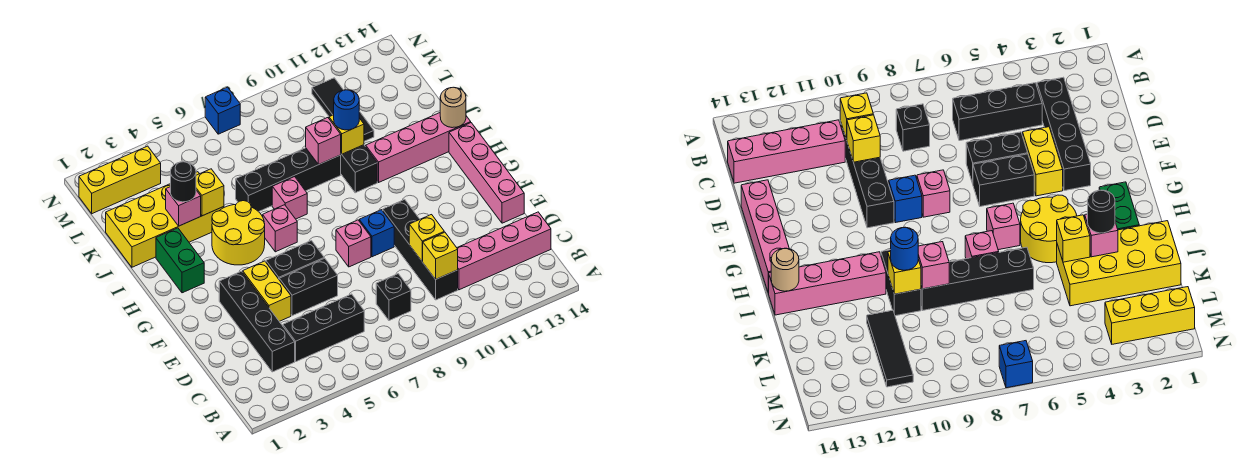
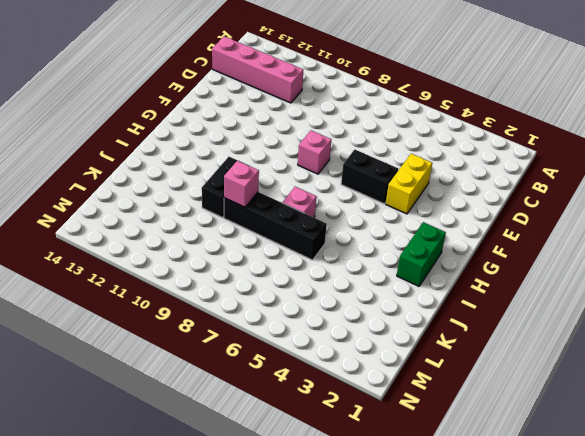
none -> black brick C3:F3 level 1
none -> black brick C4:C6 level 1
none -> black brick C8 level 1
none -> black brick C10:F10 level 1

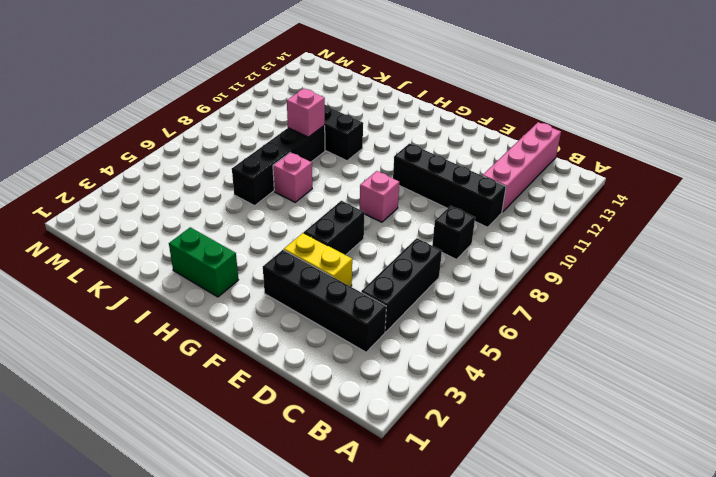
none -> black brick E5:E6 level 1
none -> pink brick E14:H14 level 1
none -> blue brick F9 level 1
none -> yellow round brick H4:I5 level 1

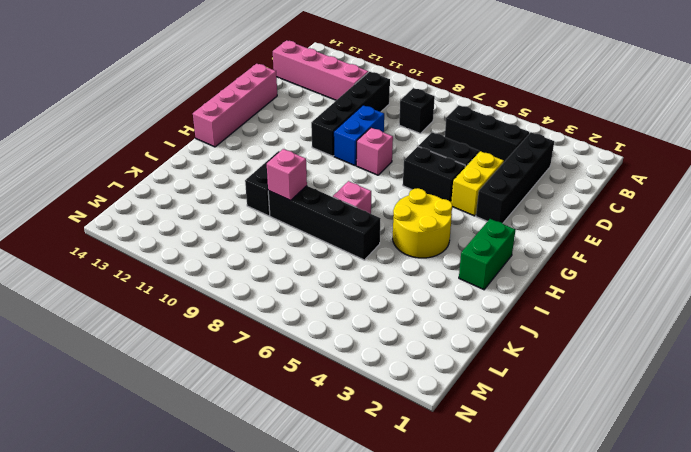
blue brick E9:F9 level 1 -> blue brick F9 level 1
none -> pink brick H6 level 1
none -> pink brick I11:I14 level 1
none -> yellow brick J1:K4 level 1
none -> black tile K11:M11 level 1

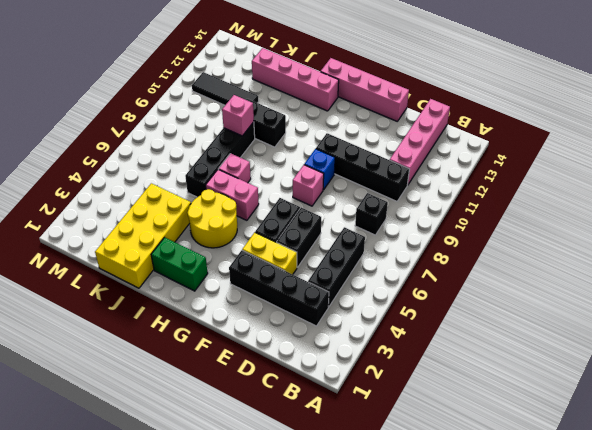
pink brick H6:I6 level 1 -> pink brick H6 level 1
pink brick H13:K13 level 1 -> pink brick I11:I14 level 1
none -> yellow brick M1:M3 level 1
none -> blue brick N7 level 1
none -> yellow brick C10 level 2
none -> yellow brick D10 level 2

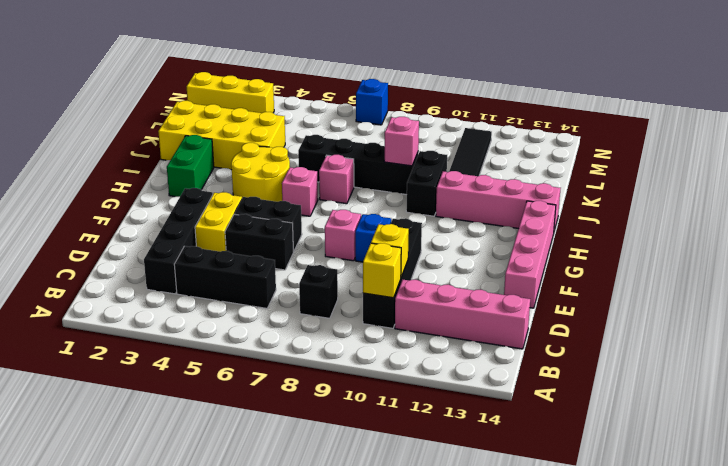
none -> tan round brick I14 level 2
none -> pink brick J3 level 2
none -> yellow brick J4 level 2
none -> yellow brick J10 level 2

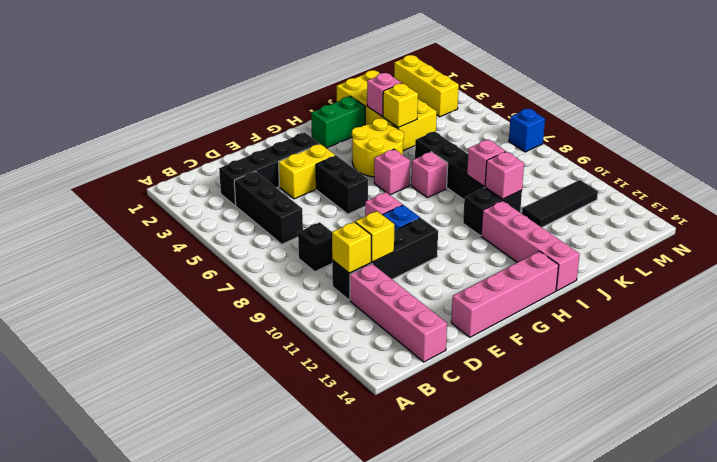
pink brick J10 level 2 -> yellow brick J10 level 2
none -> black brick E5:E6 level 1
none -> tan round brick I14 level 2
none -> black round brick J3 level 3
none -> blue round brick J10 level 3

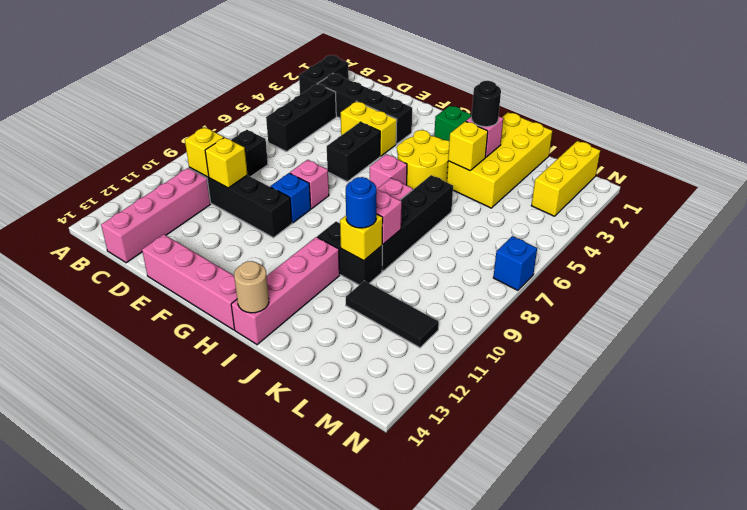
black brick B2:B3 level 1 -> black brick E5:E6 level 1

